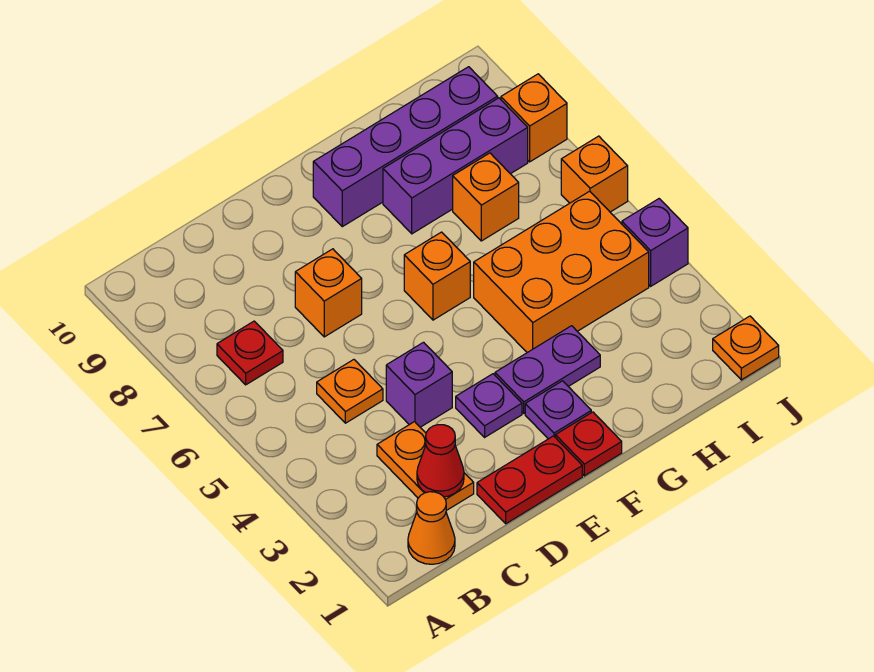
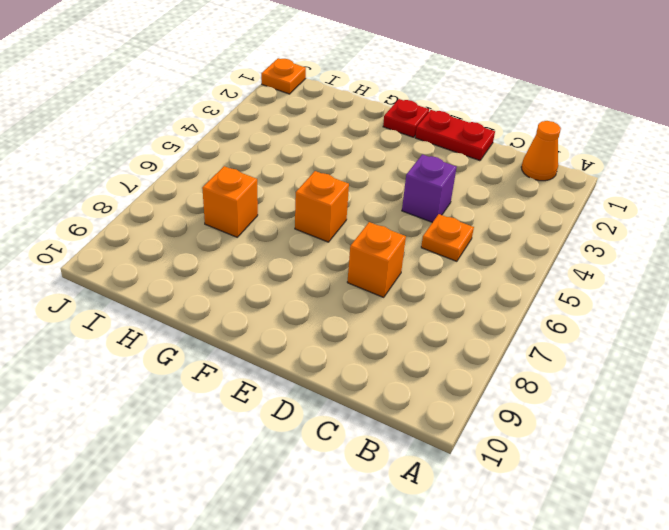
none -> red plate B7 level 1
none -> orange plate C2:C3 level 1
none -> purple plate E3 level 1

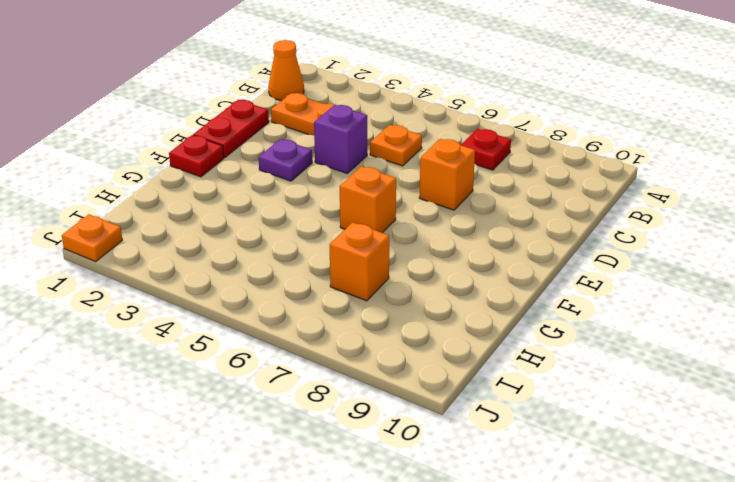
none -> purple plate F2 level 1
none -> purple plate F3:G3 level 1
none -> purple brick F9:I9 level 1

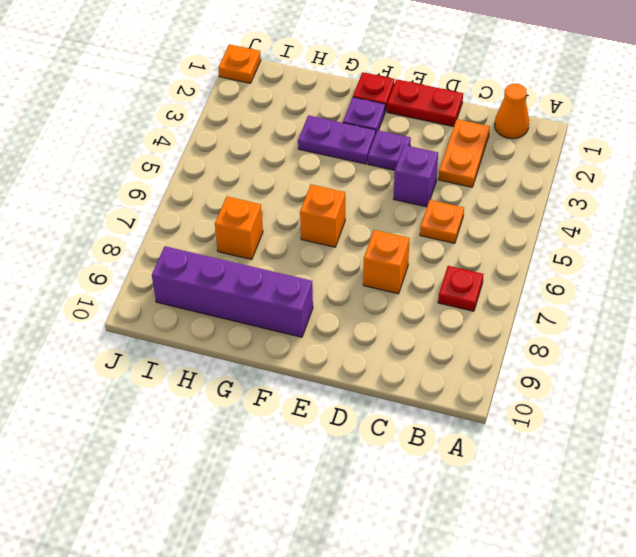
none -> orange brick G4:I5 level 1
none -> purple brick G8:I8 level 1
none -> purple brick J4 level 1

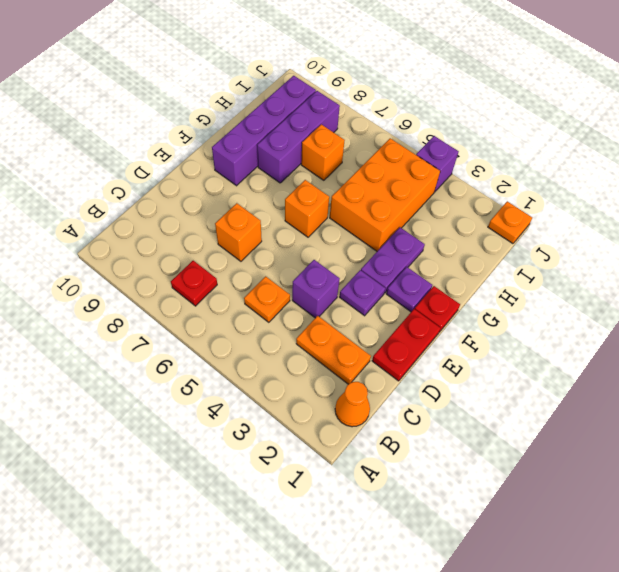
none -> orange brick J6 level 1
none -> orange brick J8 level 1
none -> red cone C2 level 2

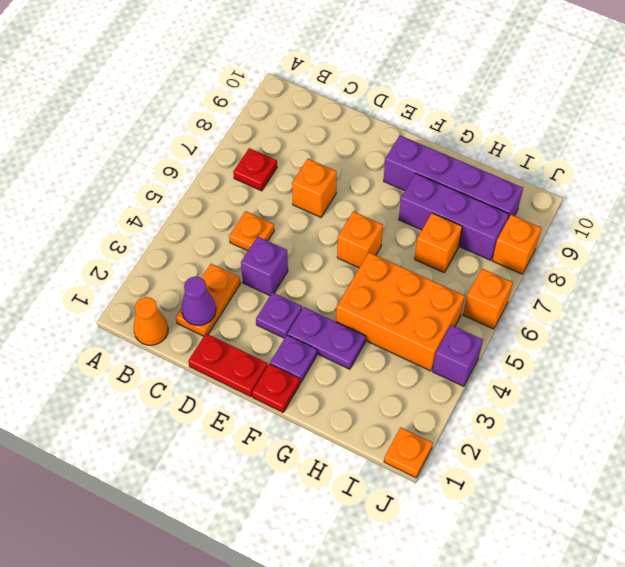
purple cone C2 level 2 -> red cone C2 level 2

